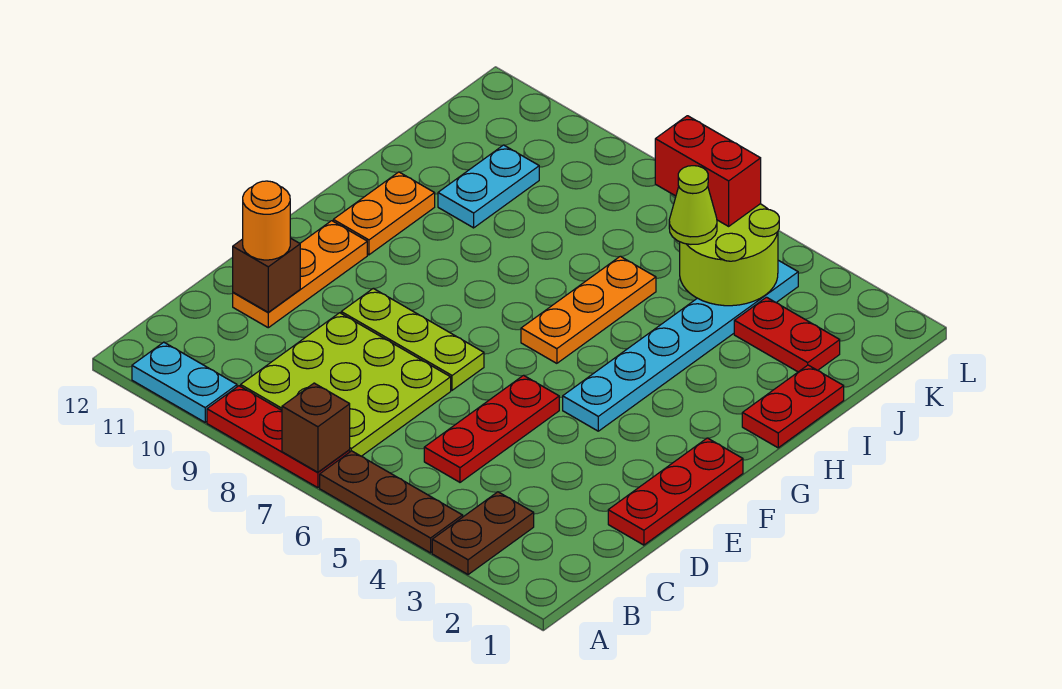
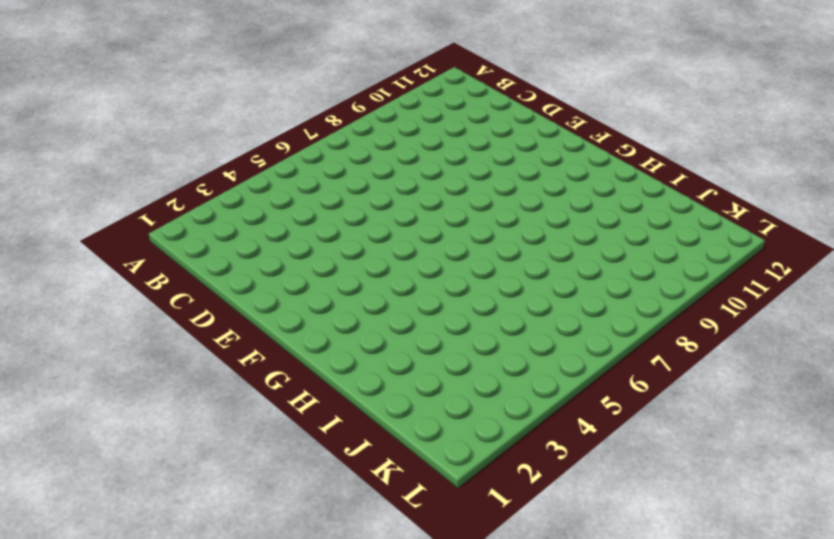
none -> brown plate A3:B3 level 1
none -> brown plate A4:A6 level 1
none -> red plate A7:A9 level 1

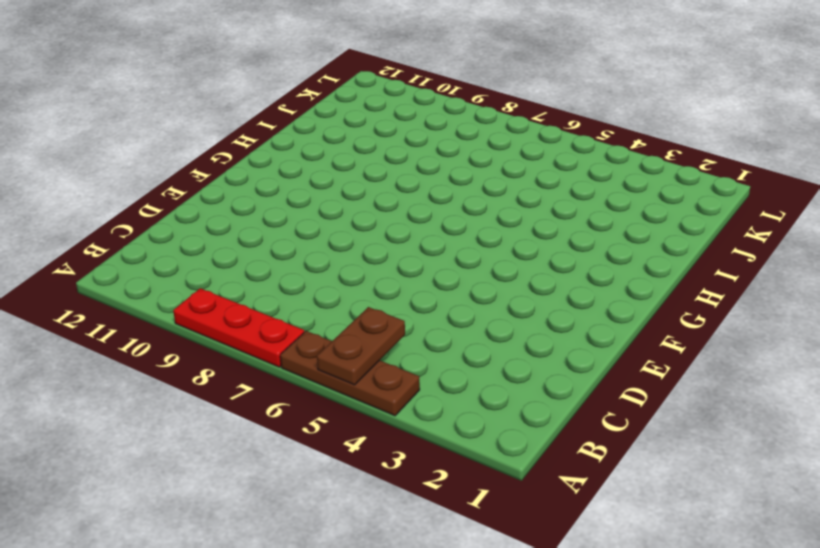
brown plate A5:B5 level 2 -> brown plate A3:B3 level 1
none -> cyan plate A10:A11 level 1
none -> lime plate B7:D9 level 1
none -> red plate C5:E5 level 1

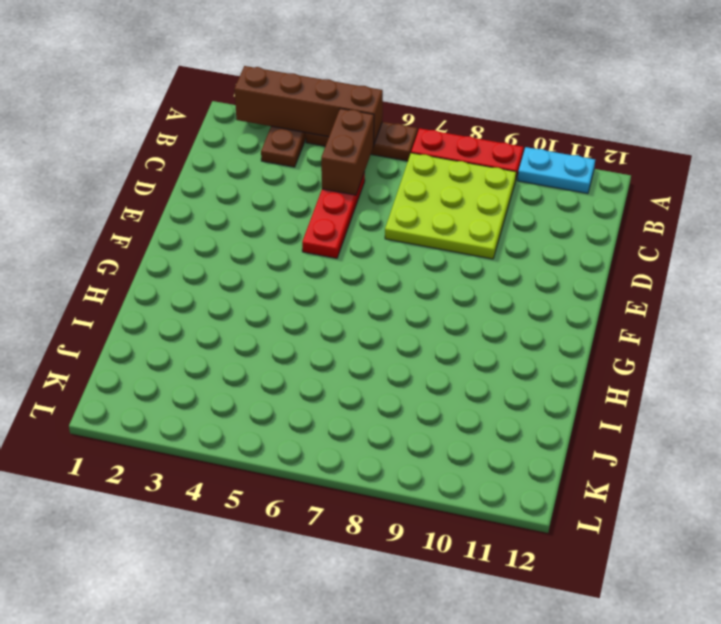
brown brick A2:A5 level 2 -> none
brown brick B5:C5 level 2 -> none
none -> red plate D1:F1 level 1
none -> orange plate D11:F11 level 1
none -> lime plate E7:E9 level 1

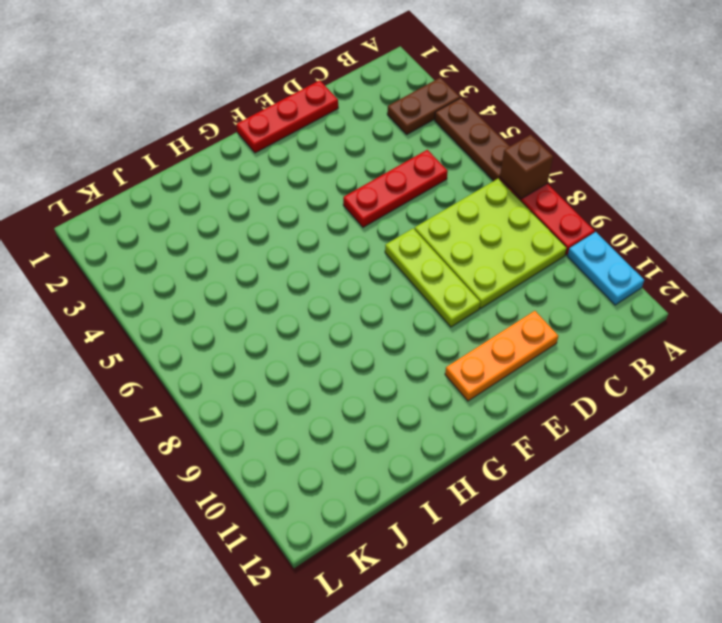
none -> cyan plate F4:K4 level 1
none -> orange plate G6:I6 level 1
none -> orange plate G11:H11 level 1

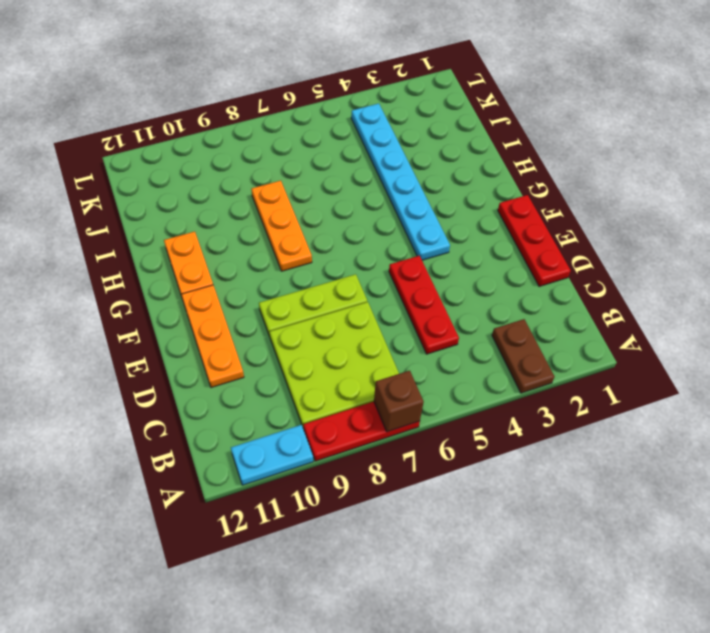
orange plate G8:I8 level 1 -> orange plate G6:I6 level 1
none -> brown plate A4:A6 level 1
none -> red plate H1:I1 level 1
none -> cyan plate I10:J10 level 1

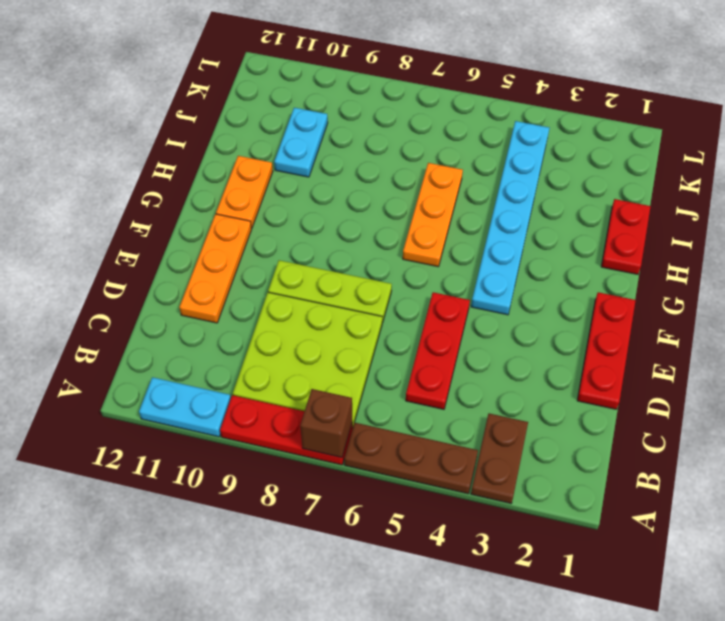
none -> red plate J2:J3 level 1
none -> brown brick D11 level 2
none -> lime round brick J4:K5 level 2

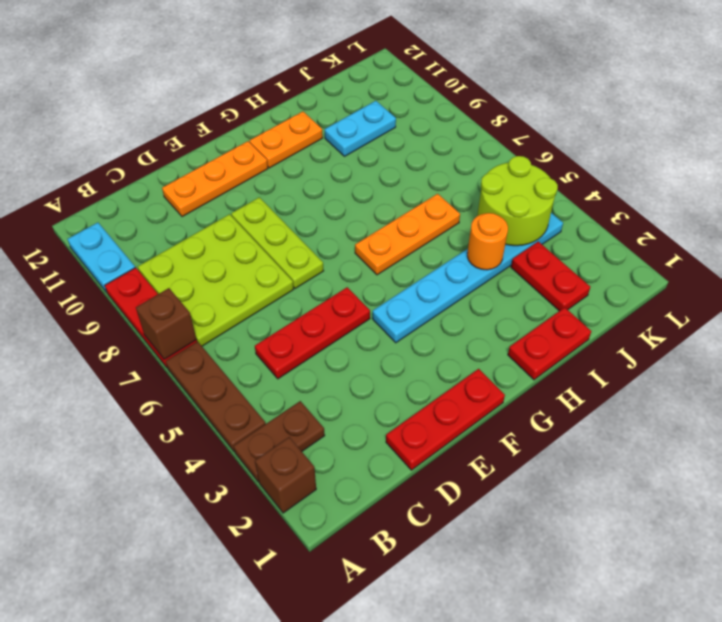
brown brick A2 level 1 -> brown brick D11 level 2
orange round brick I4 level 2 -> orange round brick D11 level 3
none -> lime cone J5 level 3
none -> red brick K5:K6 level 3

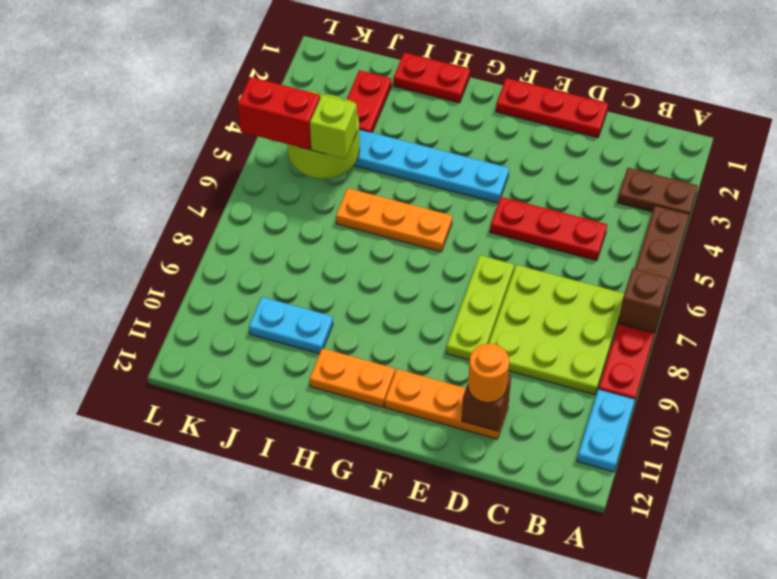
lime brick J5 level 3 -> lime cone J5 level 3
red brick K5:L5 level 3 -> red brick K5:K6 level 3

